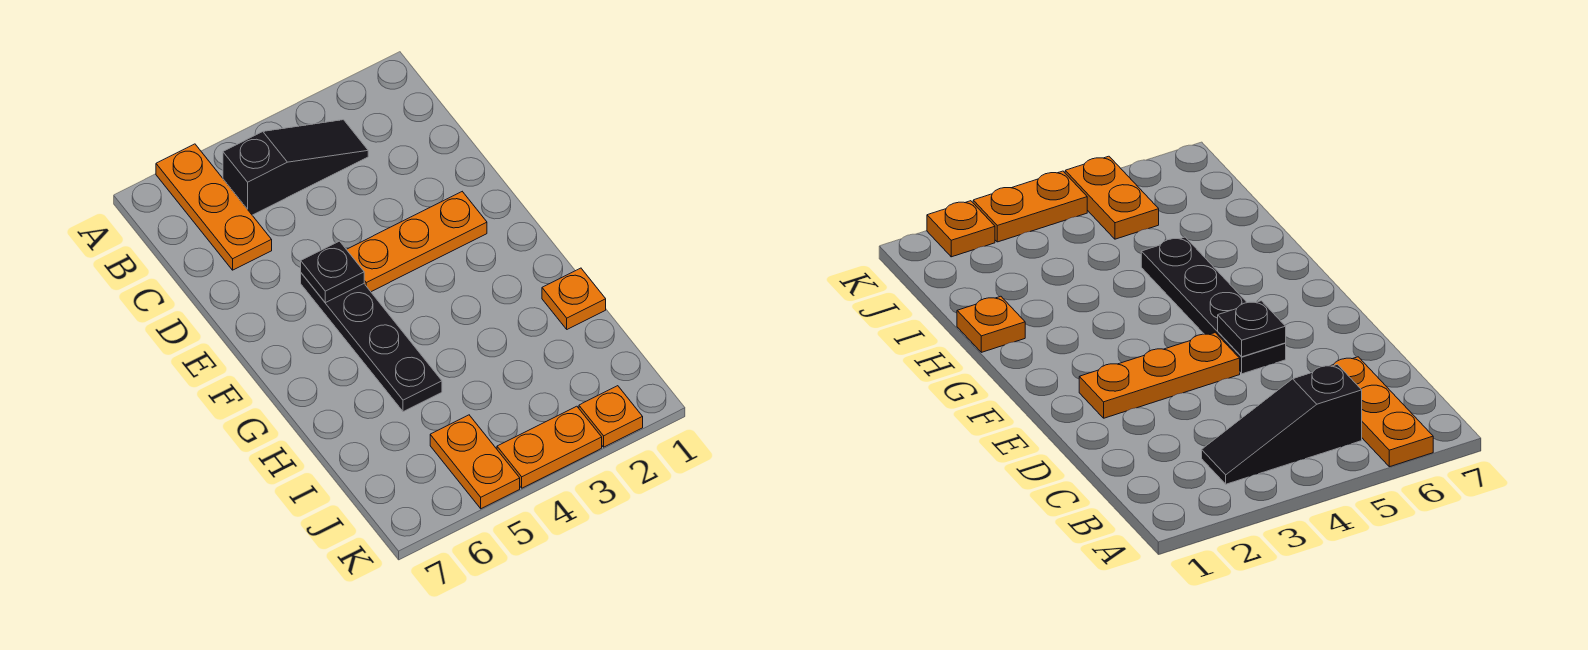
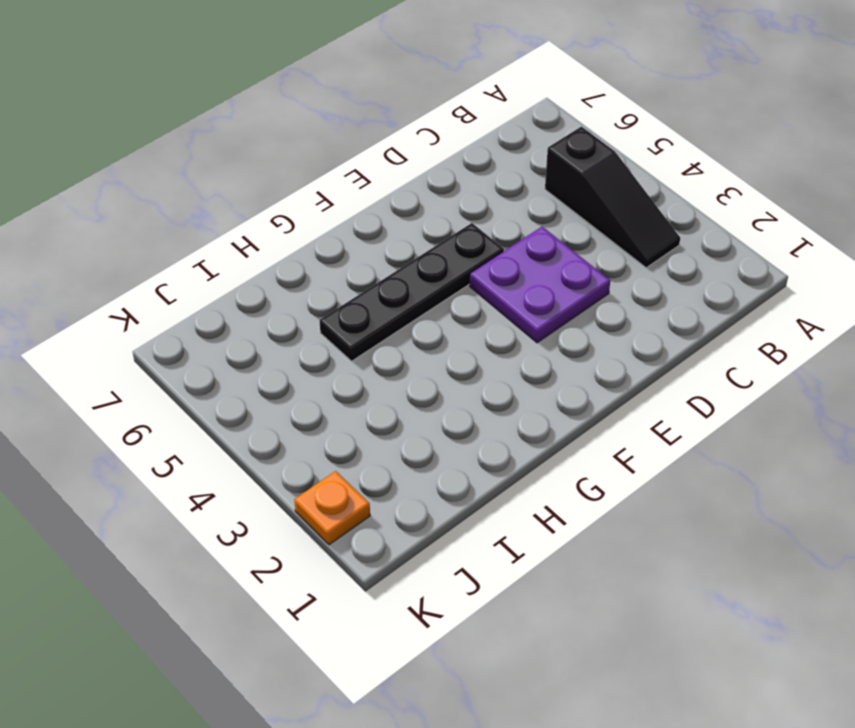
purple plate D3:E4 level 1 -> orange plate E2:E4 level 1
none -> orange plate A6:C6 level 1
none -> orange plate H1 level 1

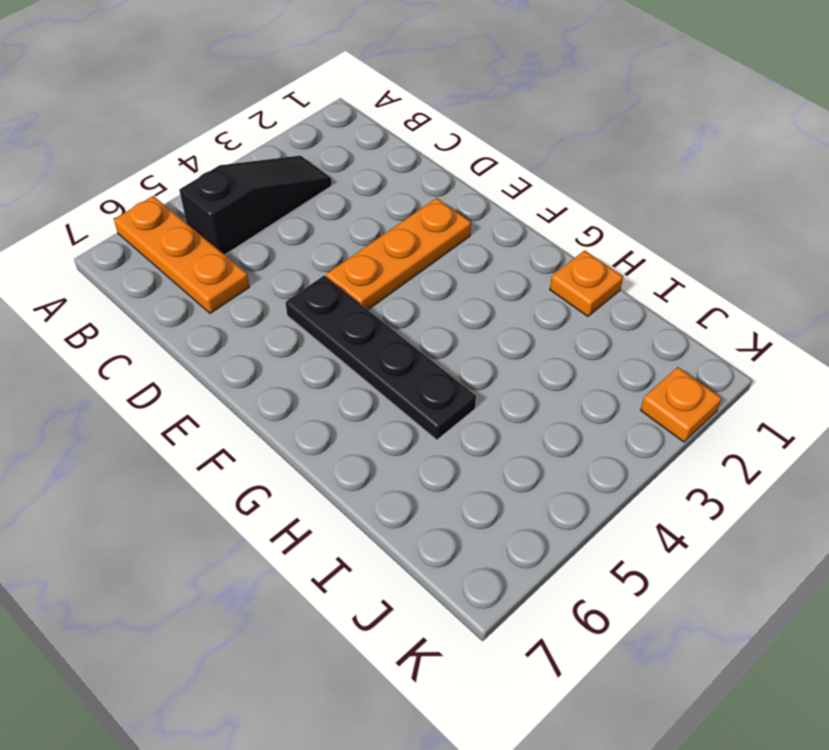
none -> orange plate J5:K5 level 1
none -> orange plate K3:K4 level 1

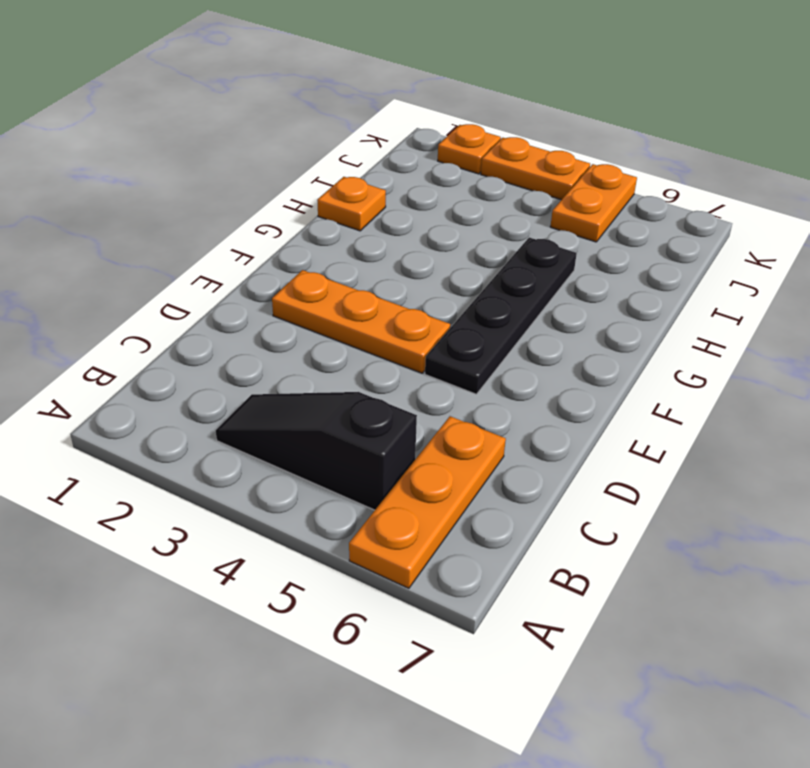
none -> black plate E5 level 2

